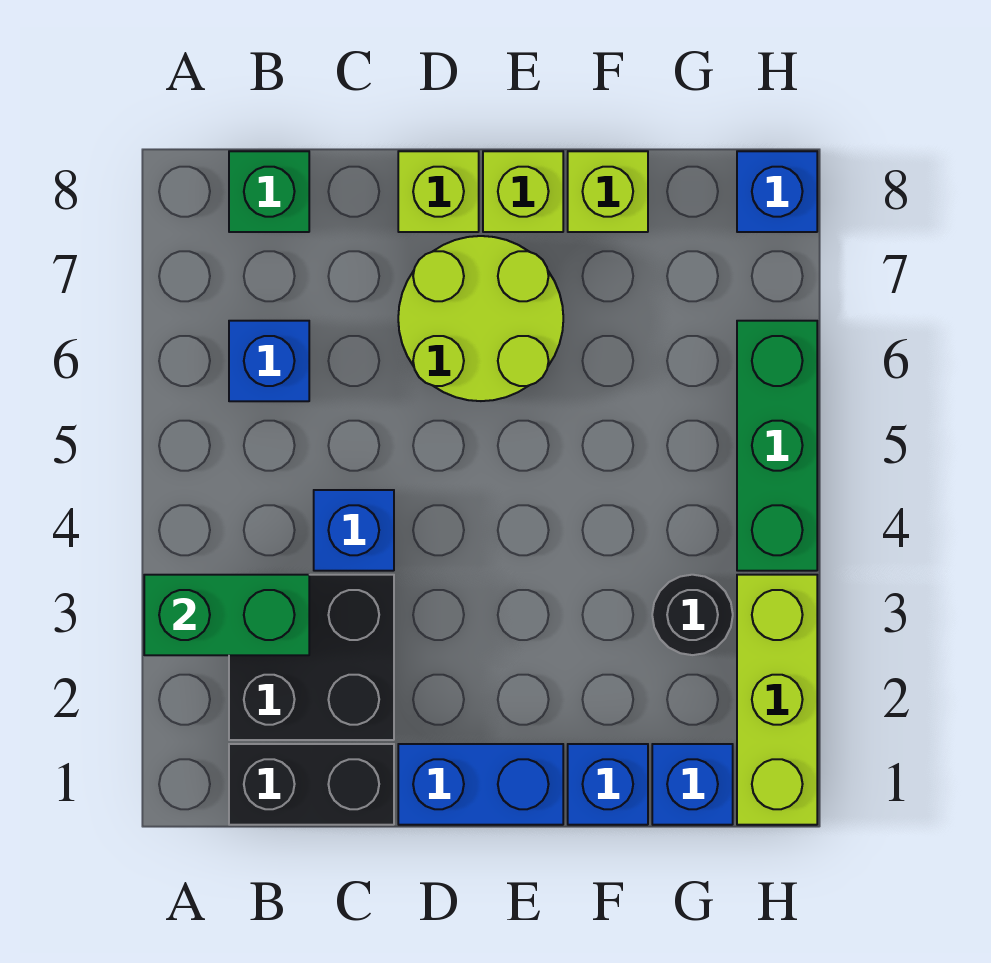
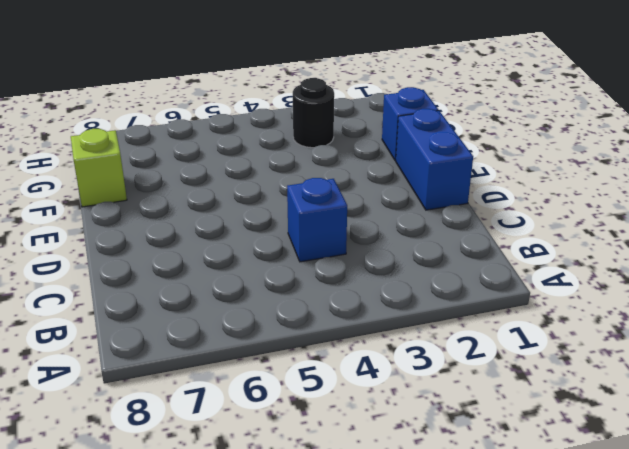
none -> black brick B1:C1 level 1
none -> black brick B2:C3 level 1
none -> blue brick B6 level 1

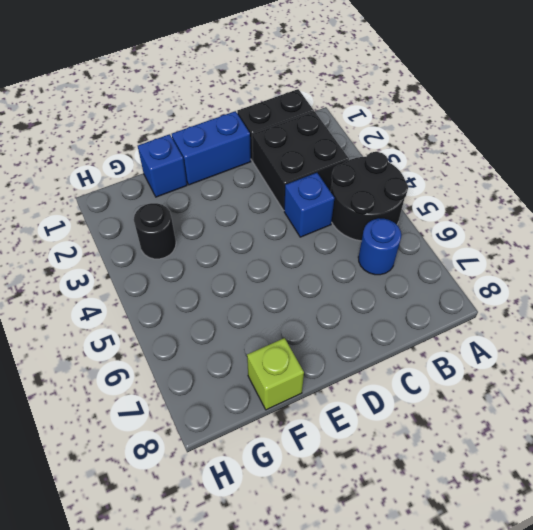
black round brick A4:B5 level 1 -> none
blue round brick B6 level 1 -> blue brick B6 level 1
none -> green brick B8 level 1
none -> lime round brick D6:E7 level 1
none -> lime brick D8 level 1

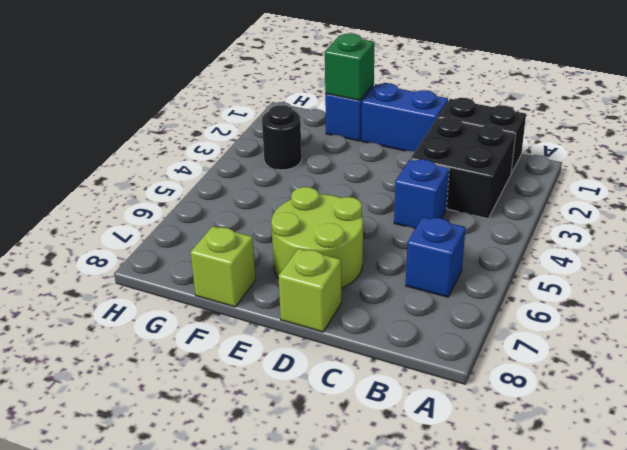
green brick F1 level 2 -> green brick B8 level 1
none -> lime brick E8 level 1
none -> blue brick G1 level 1
none -> lime brick H1:H3 level 1

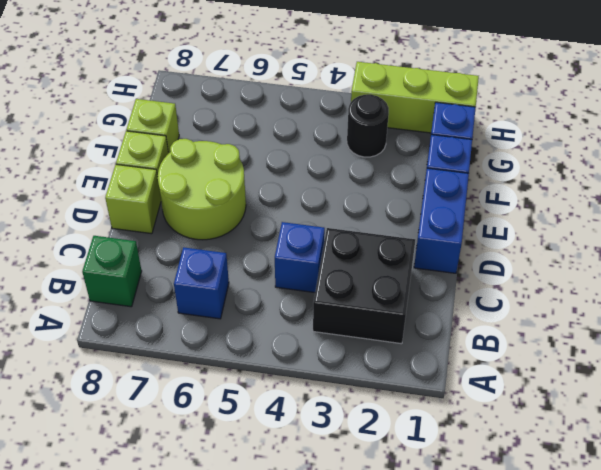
none -> black brick B1:C1 level 1
none -> green brick H4:H6 level 1
none -> blue brick H8 level 1

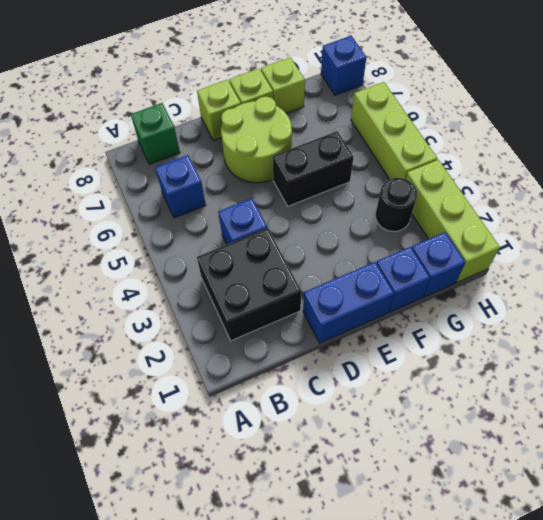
black brick E5:F5 level 1 -> black brick B1:C1 level 1
lime brick H4:H6 level 1 -> green brick H4:H6 level 1
none -> green brick A3:B3 level 2

